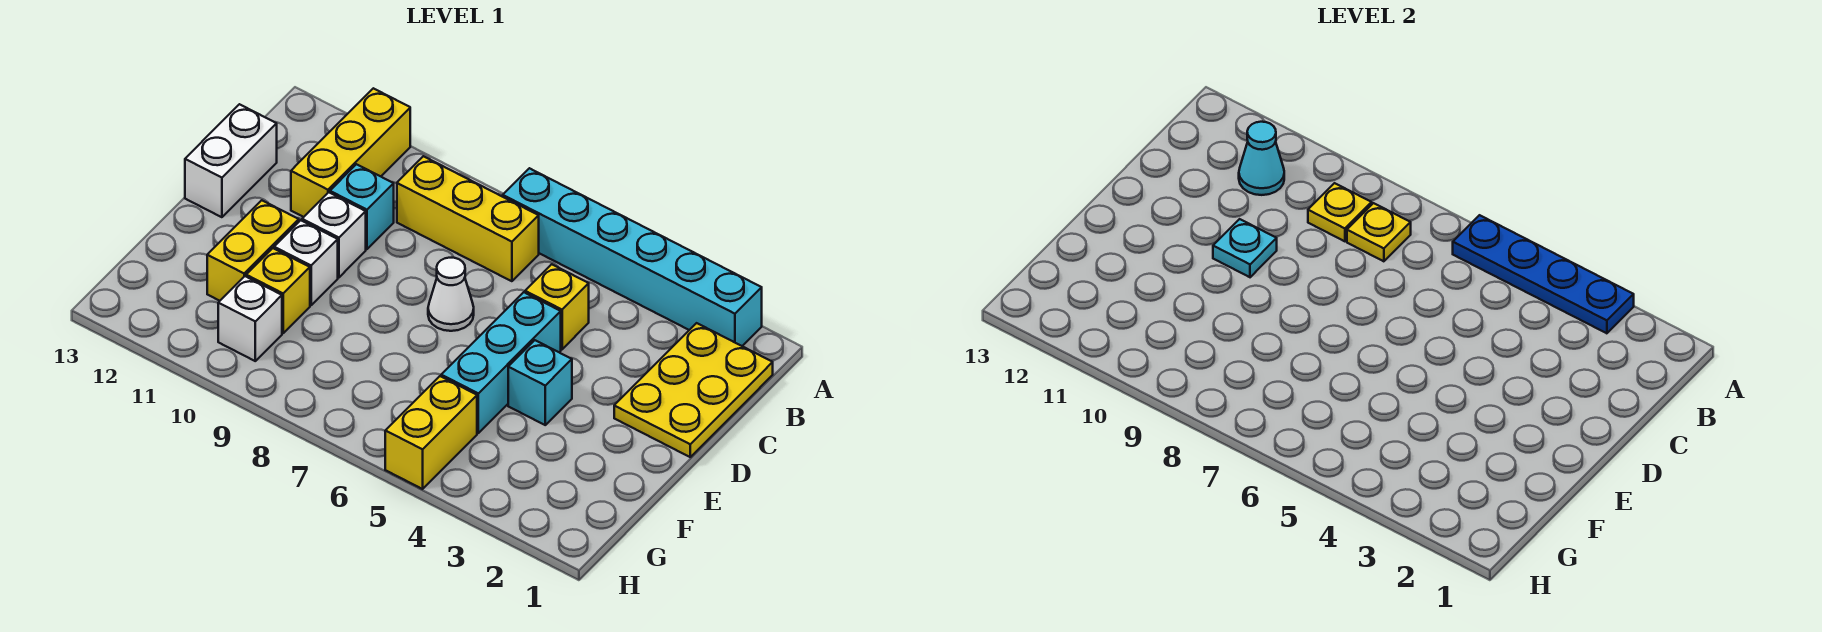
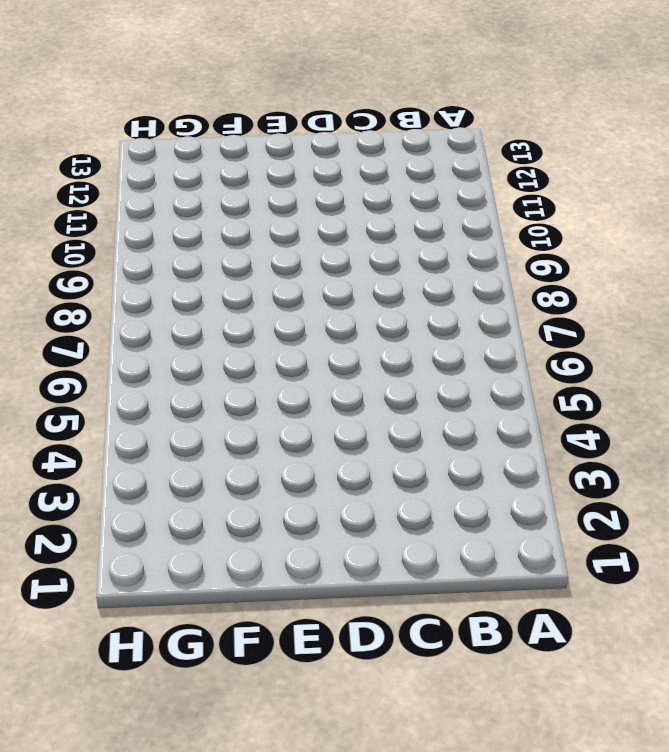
none -> cyan brick A2:A7 level 1
none -> yellow brick A11:C11 level 1
none -> yellow plate B1:D2 level 1

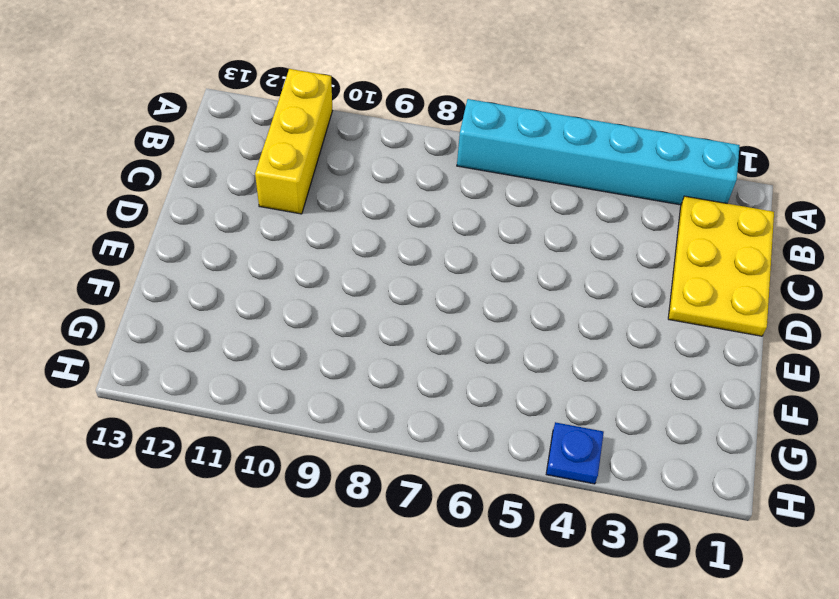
blue plate H4 level 1 -> none
none -> yellow brick B7:B9 level 1
none -> yellow brick C5 level 1
none -> cyan brick C10 level 1

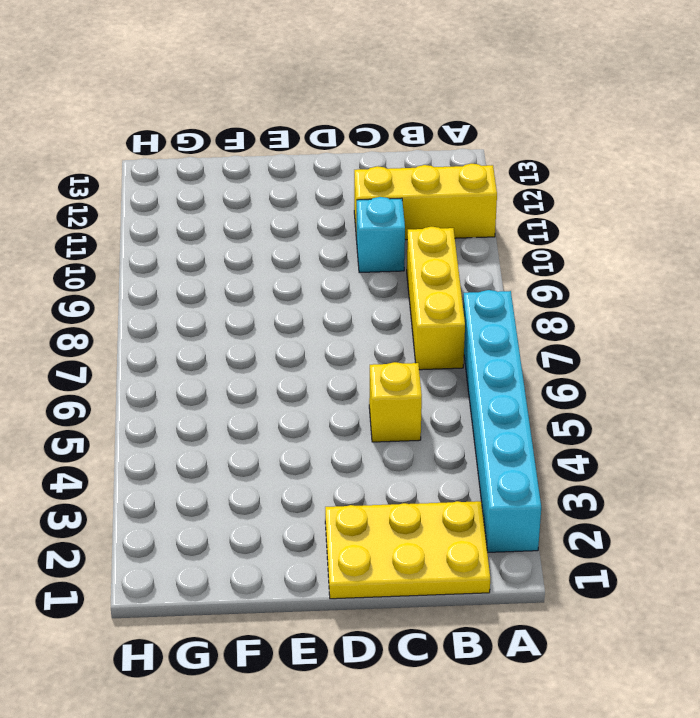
none -> white brick C13:D13 level 1
none -> cyan brick D5:F5 level 1
none -> white cone D7 level 1

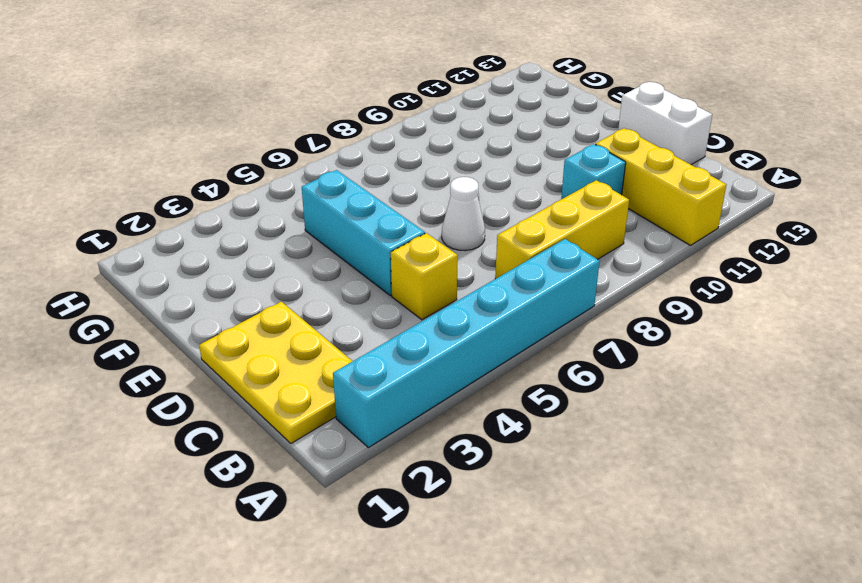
none -> white brick D10 level 1
none -> cyan brick E4 level 1
none -> white brick E10 level 1

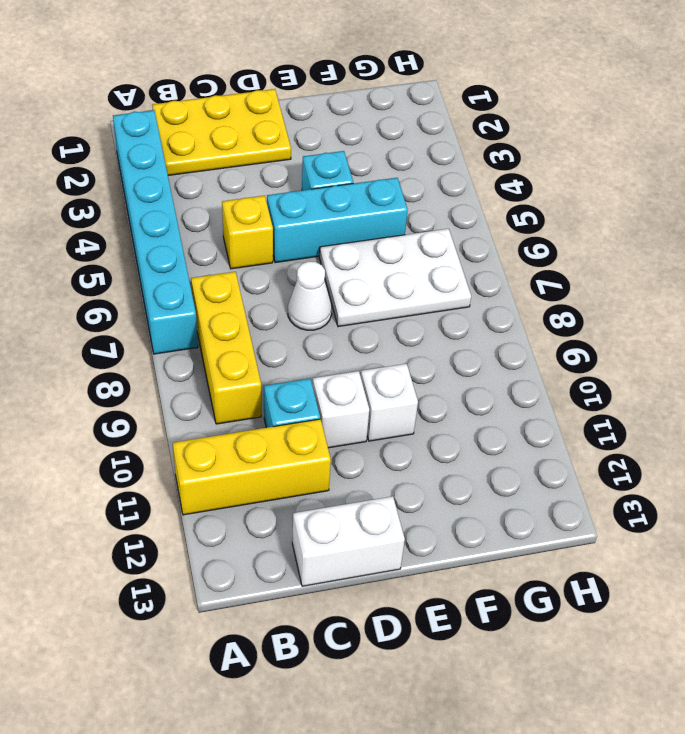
white plate E6:G7 level 1 -> none
none -> yellow brick E11:F11 level 1
none -> yellow brick F10 level 1
none -> yellow brick G5:H5 level 1

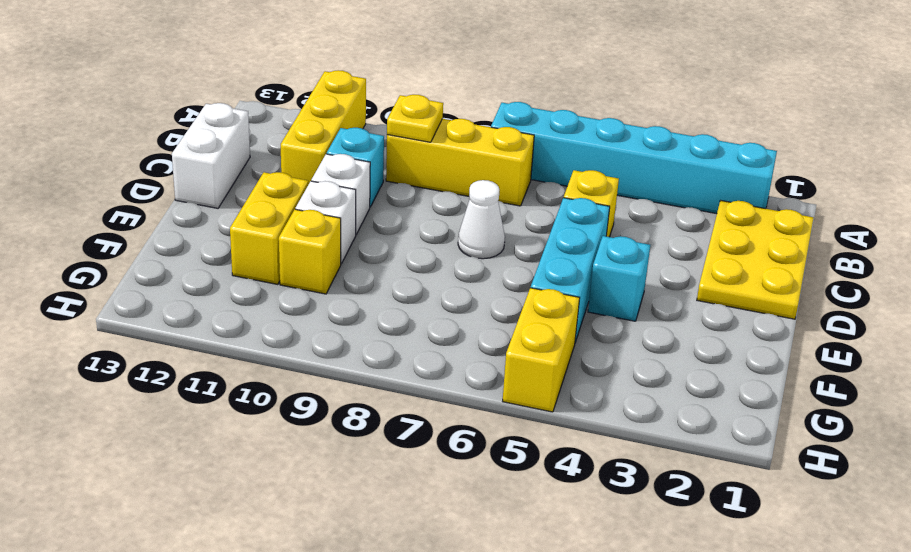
none -> white brick G10 level 1
none -> blue plate A3:A6 level 2
none -> yellow plate B8 level 2

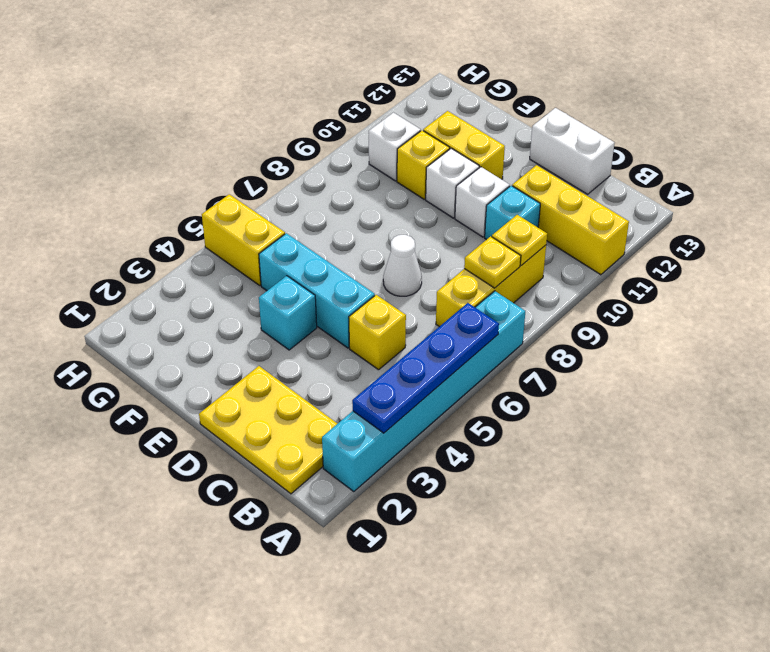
none -> cyan cone B11 level 2
none -> cyan plate D10 level 2

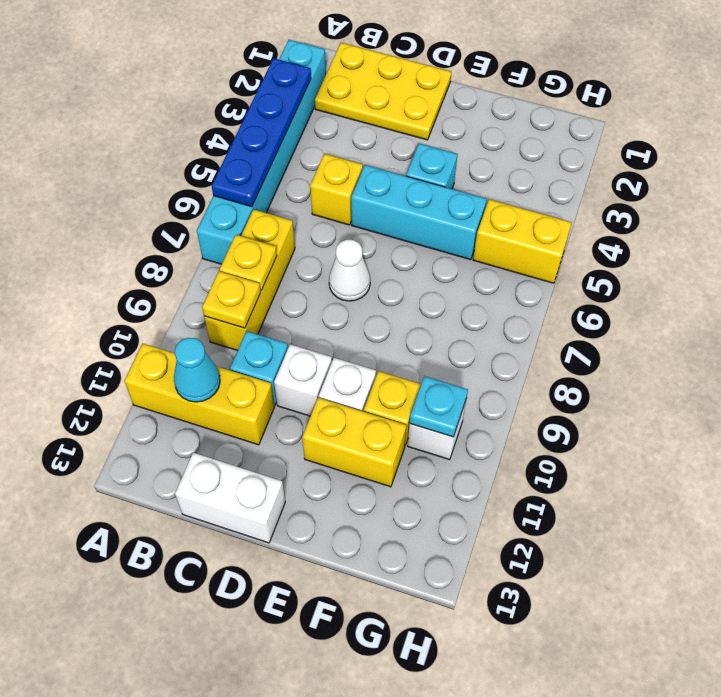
cyan plate G10 level 2 -> cyan plate D10 level 2

